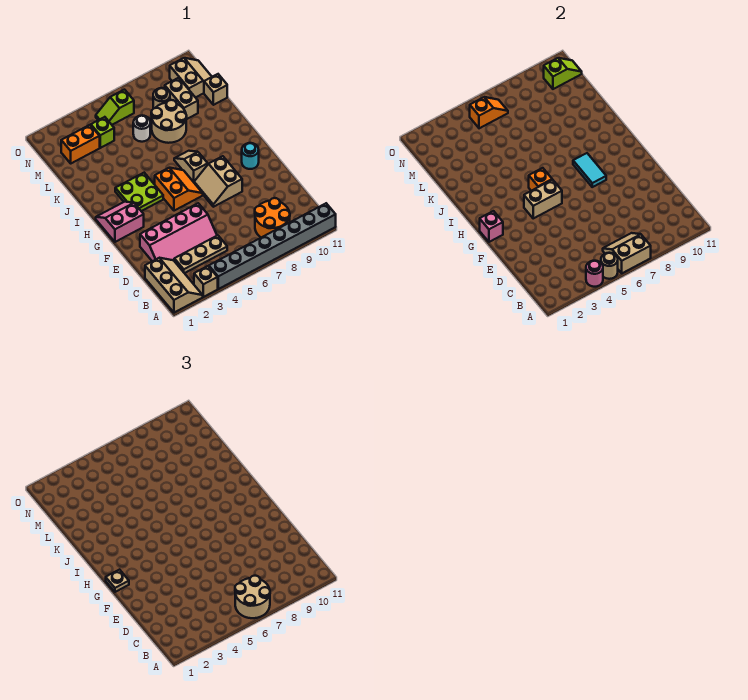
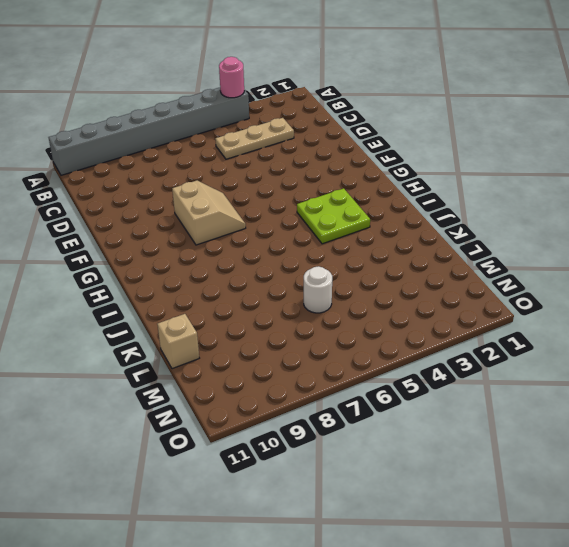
none -> tan slope A1:C2 level 1 top 1
none -> tan brick A3 level 1
none -> orange round brick B8:C9 level 1
none -> pink slope D2:E5 level 1 top E

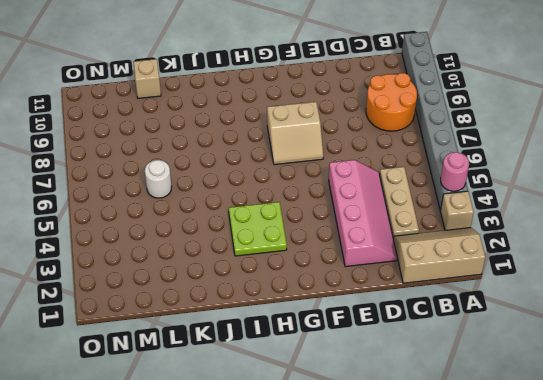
none -> pink slope G1:H2 level 1 top G
none -> orange slope G5:H6 level 1 top 5
none -> cyan round brick G10 level 1
none -> tan slope H7:I7 level 1 top H

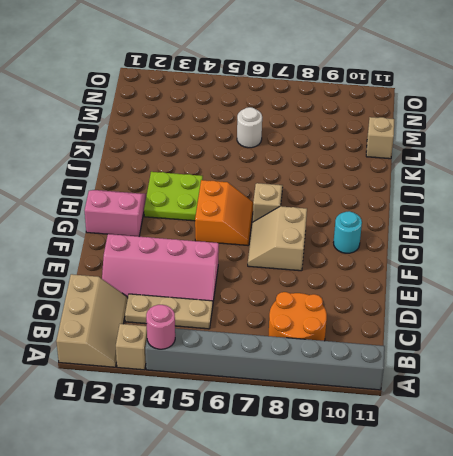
none -> tan round brick K7:L8 level 1
none -> tan brick L9:M9 level 1
none -> orange brick M2:M3 level 1
none -> lime brick M4 level 1

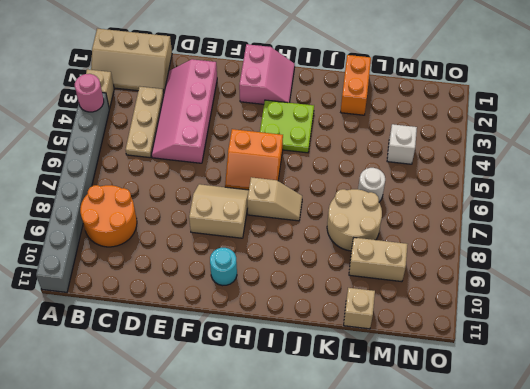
orange brick K1:K2 level 1 -> orange brick M2:M3 level 1
white brick M4 level 1 -> lime brick M4 level 1
none -> tan round brick M8 level 1
none -> tan slope M10:N11 level 1 top 10
none -> lime slope N5:N6 level 1 top 6
none -> tan round brick A5 level 2

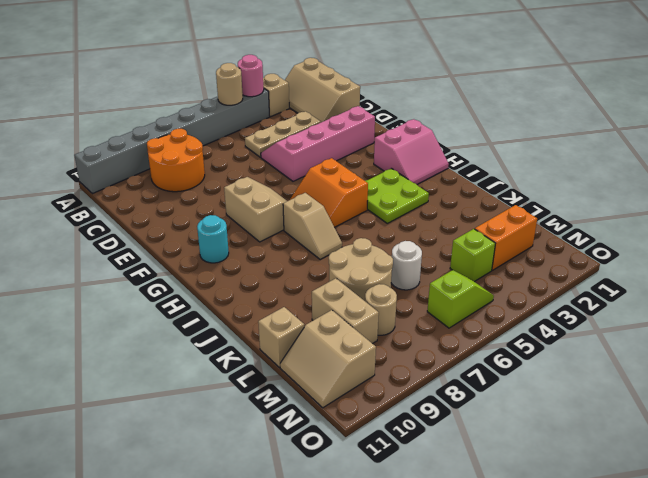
none -> tan slope A6:B7 level 2 top A
none -> pink brick G1 level 2
none -> tan brick G4:G5 level 2
none -> cyan tile G8:H8 level 2

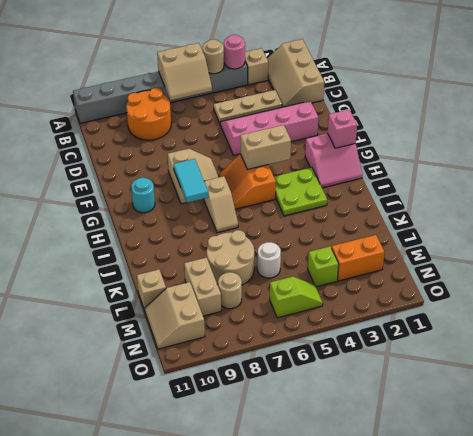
none -> orange brick H5 level 2
none -> orange slope N5:N6 level 2 top 5
none -> lime slope N10:N11 level 2 top 10
none -> tan round brick A6:B7 level 3

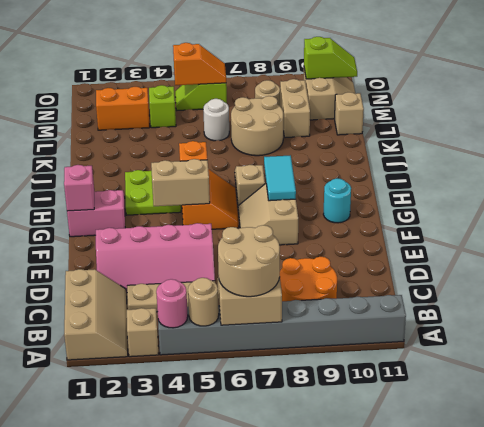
none -> tan plate G1 level 3

